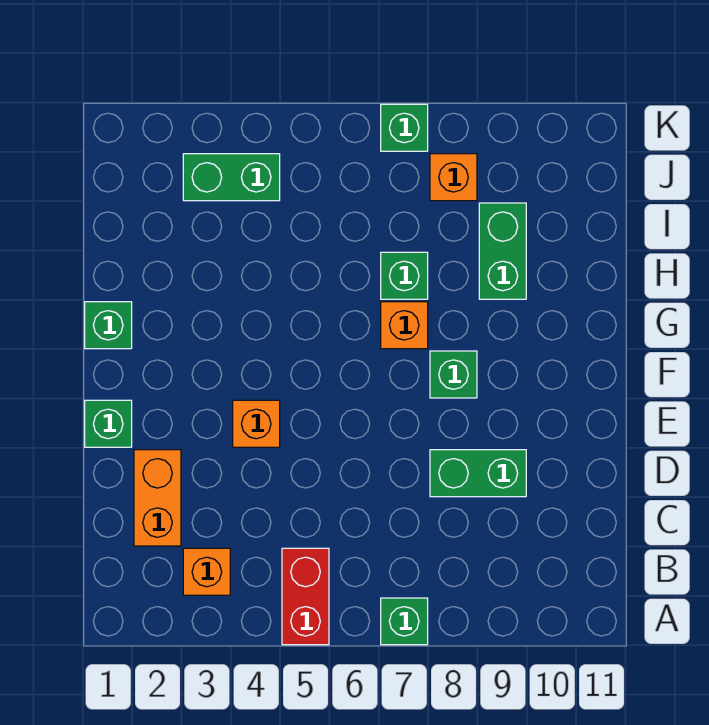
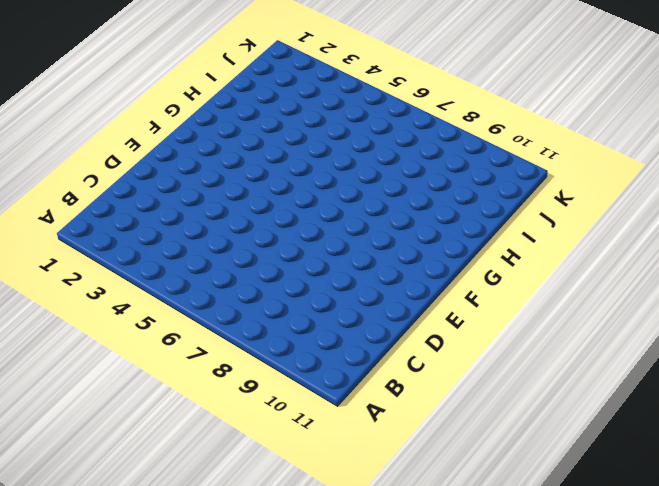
none -> red brick A5:B5 level 1
none -> green brick A7 level 1
none -> orange brick B3 level 1

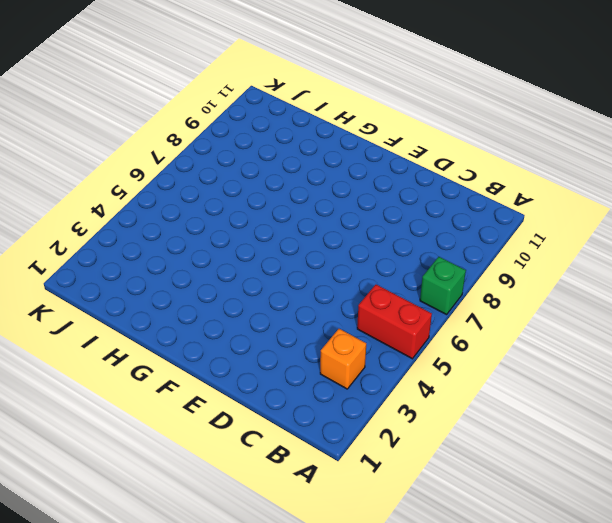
none -> orange brick C2:D2 level 1
none -> green brick D8:D9 level 1
none -> green brick E1 level 1

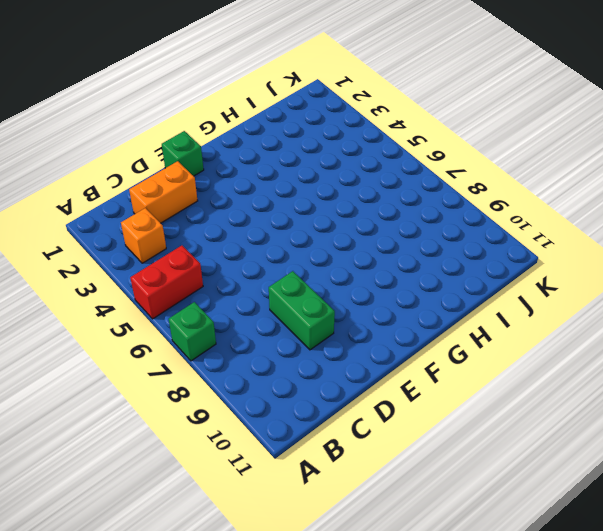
none -> orange brick E4 level 1
none -> green brick F8 level 1
none -> green brick G1 level 1

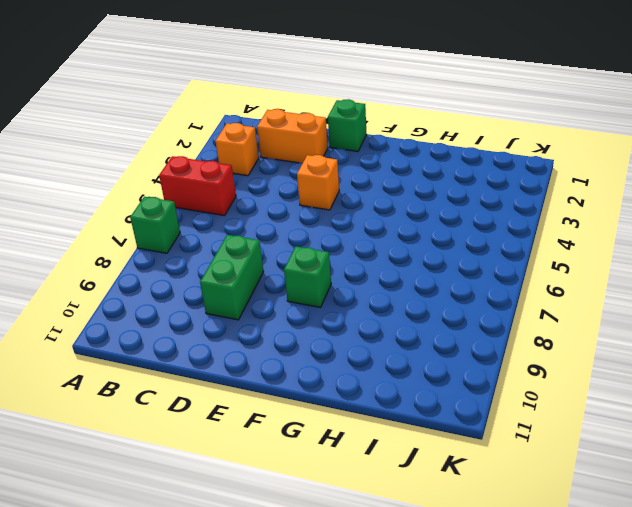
none -> green brick G1 level 1
none -> orange brick G7 level 1
none -> green brick H7 level 1

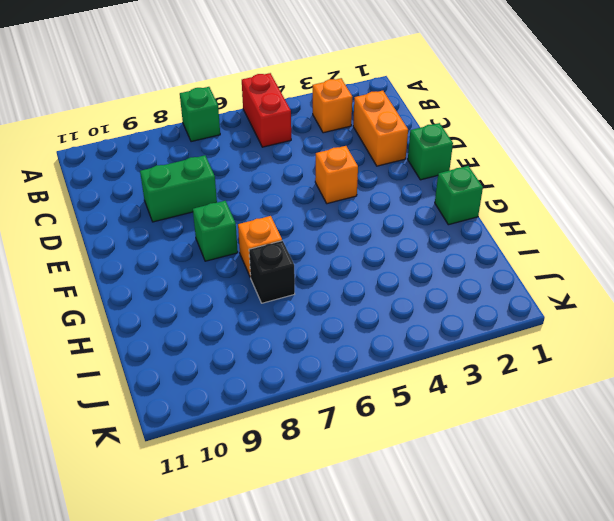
black brick H7 level 1 -> green brick H7 level 1
none -> green brick H9:I9 level 1
none -> green brick J3:J4 level 1
none -> orange brick J8 level 1

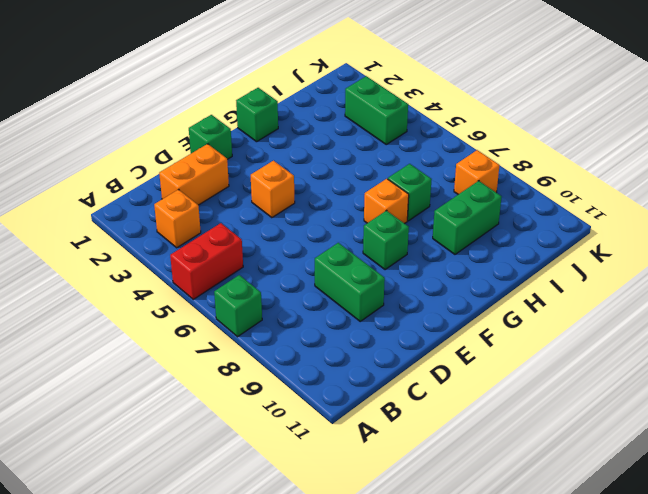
none -> green brick K7 level 1

